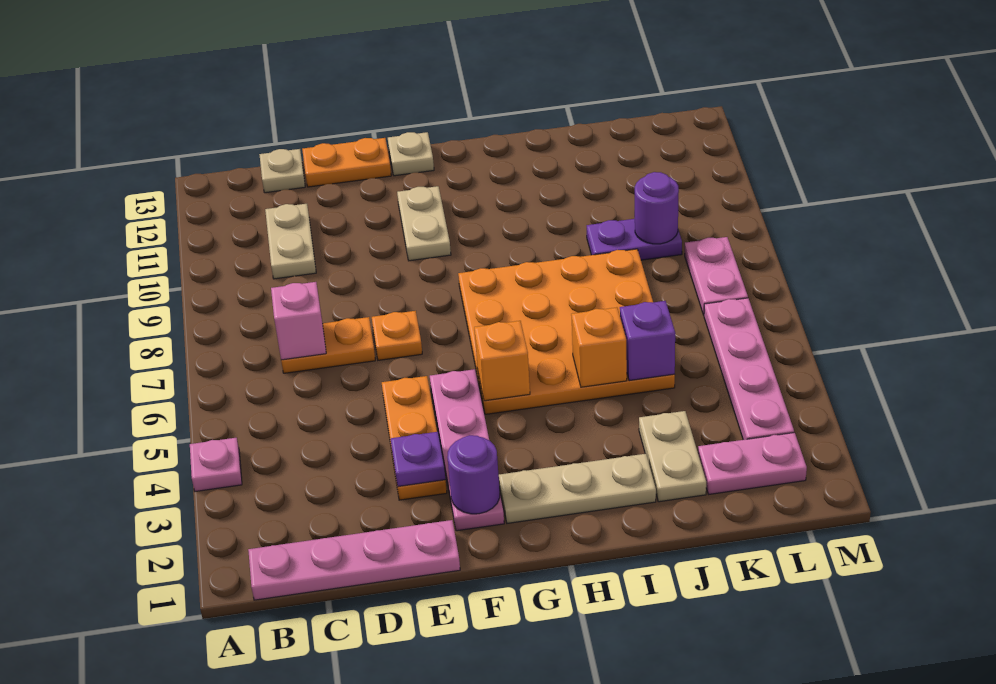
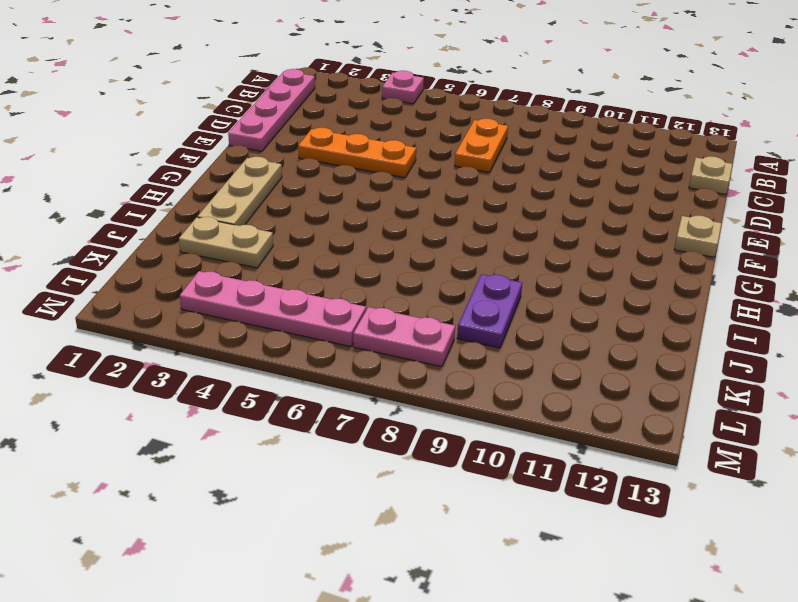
none -> tan plate C10:C11 level 1
none -> orange plate D13:E13 level 1
none -> orange plate E7 level 1

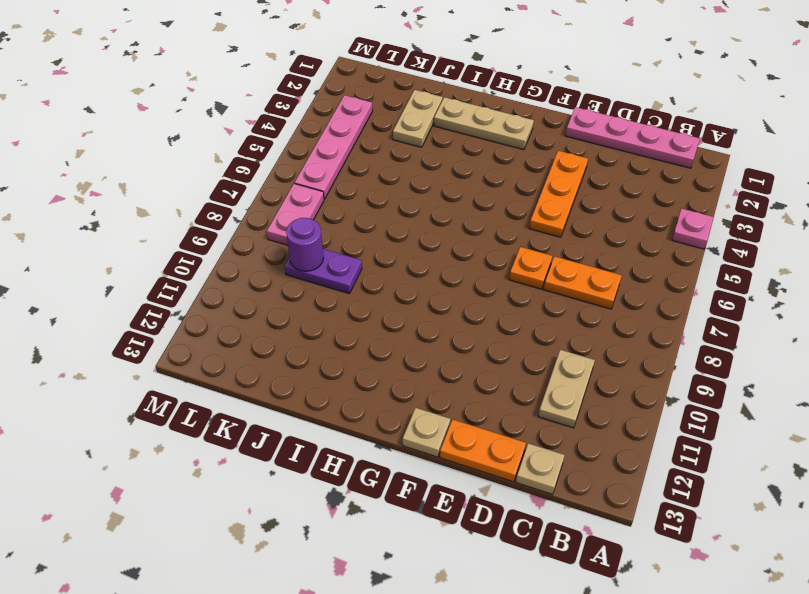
none -> pink plate F2:F5 level 1
none -> tan plate F10:F11 level 1
none -> orange plate G5:J8 level 1

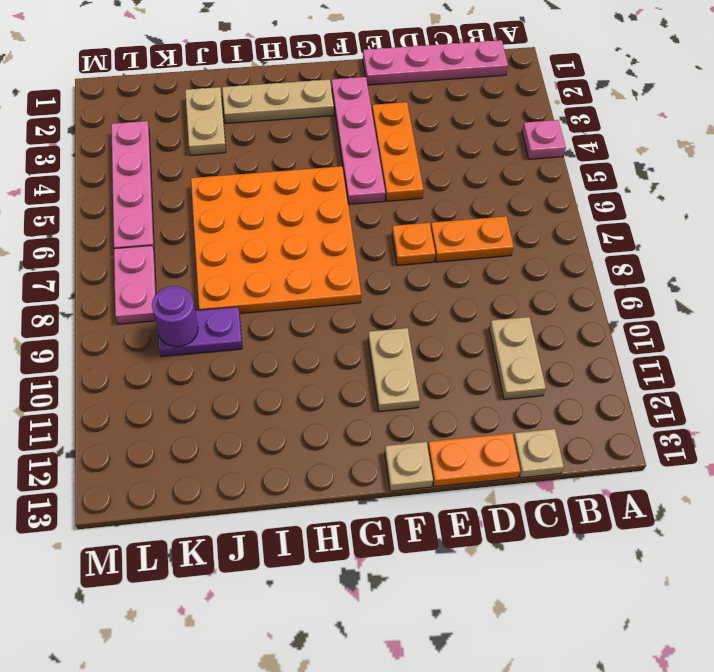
none -> pink plate K2:L2 level 1
none -> pink brick C7 level 2
none -> purple plate E3 level 2

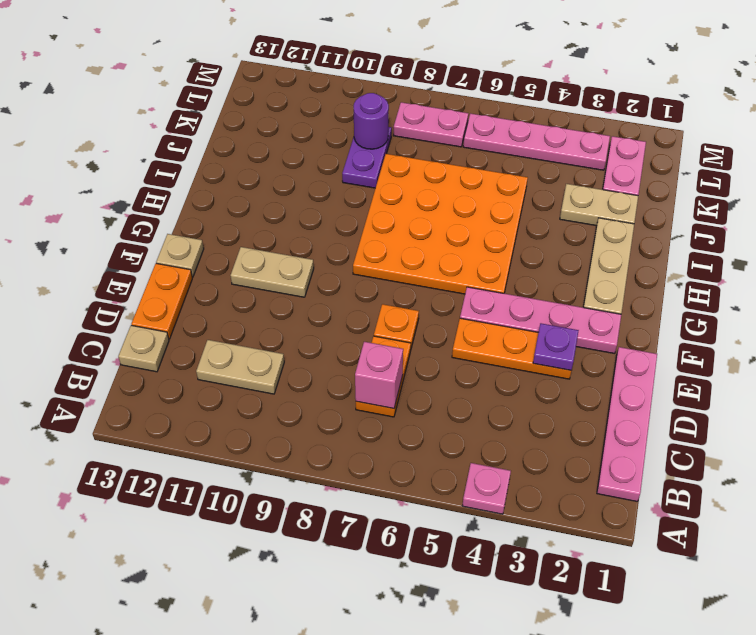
none -> purple round brick F2 level 2
none -> orange brick G5 level 2
none -> orange brick I5 level 2

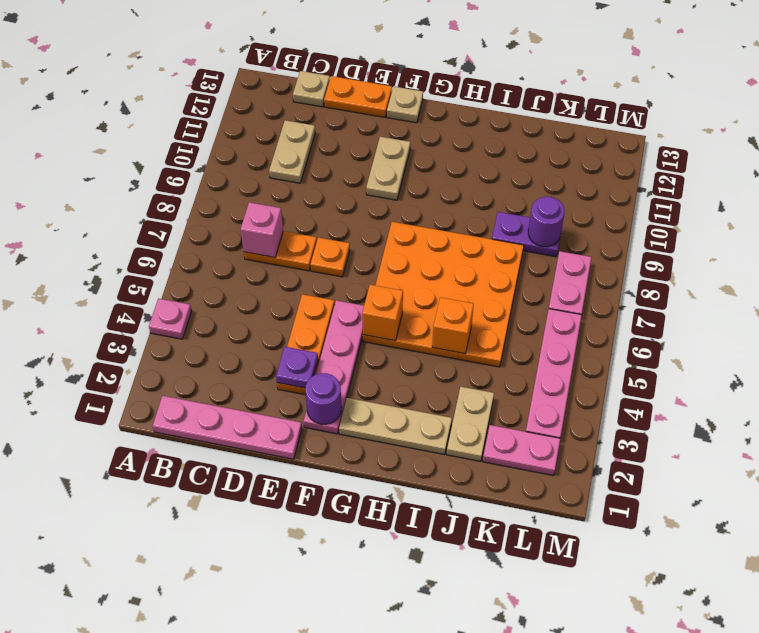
none -> purple brick J5 level 2

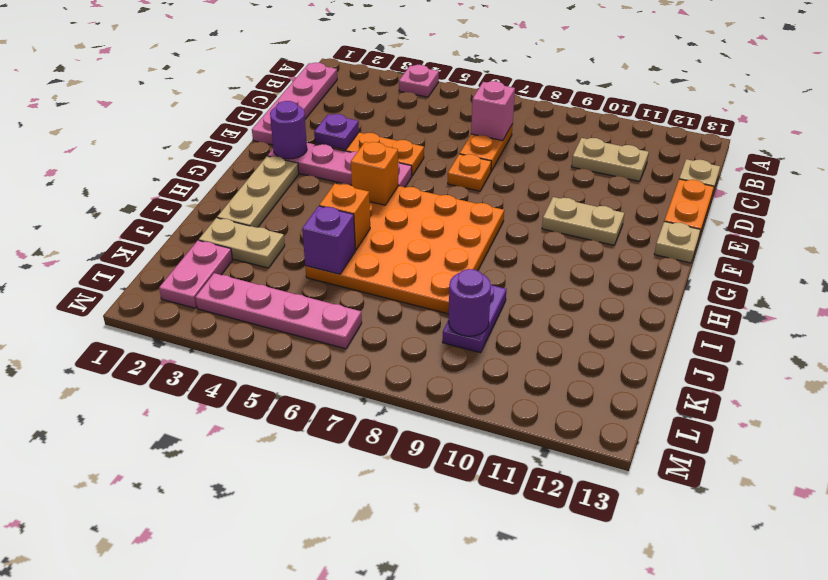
none -> pink plate L7:L8 level 1

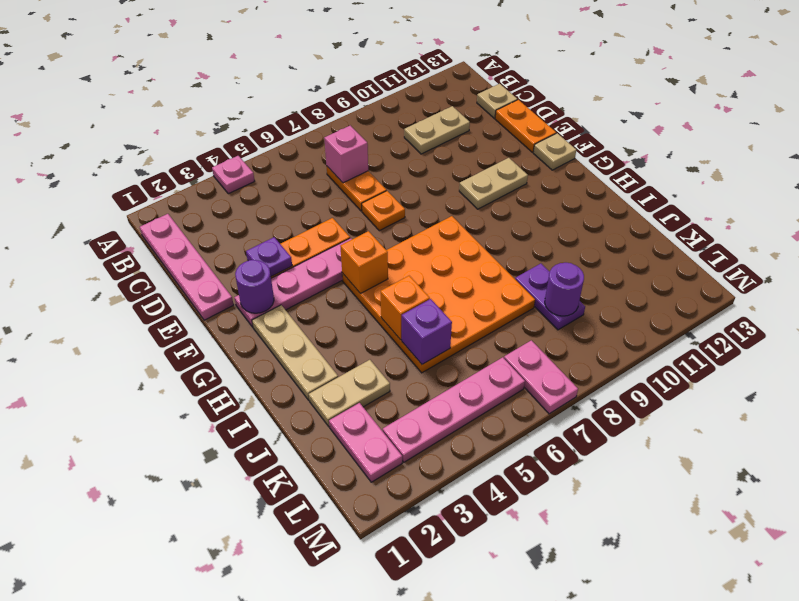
pink plate L7:M7 level 1 -> pink plate L7:L8 level 1

